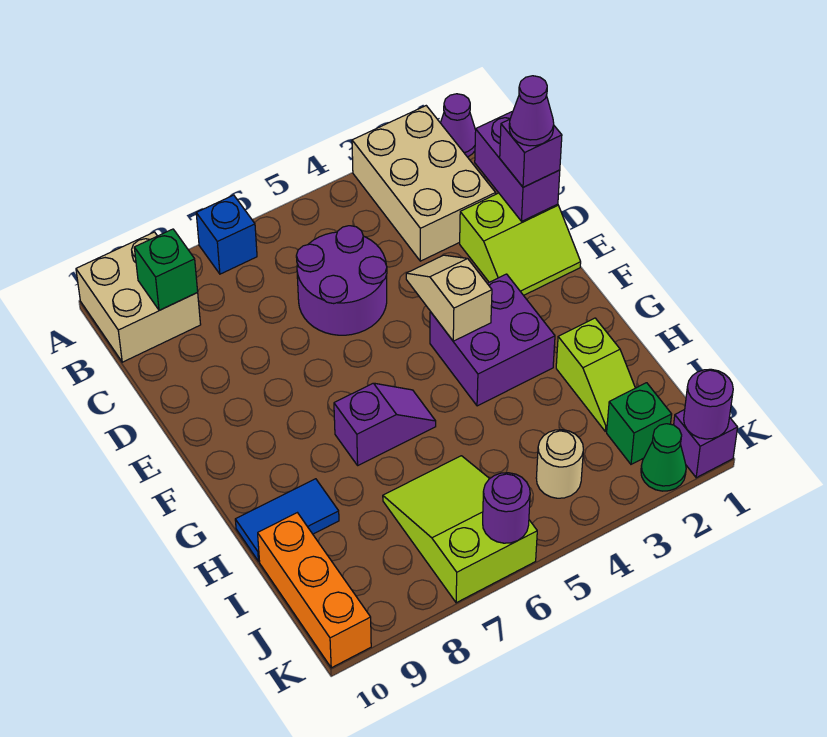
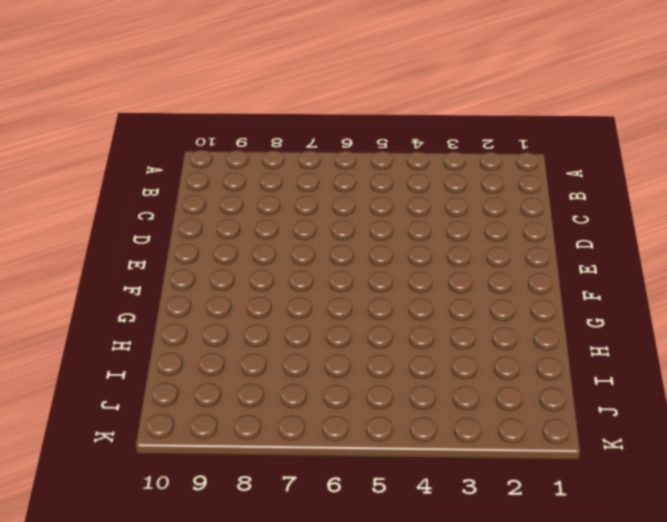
none -> purple cone A1 level 1
none -> tan brick A2:C3 level 1
none -> blue brick A7 level 1

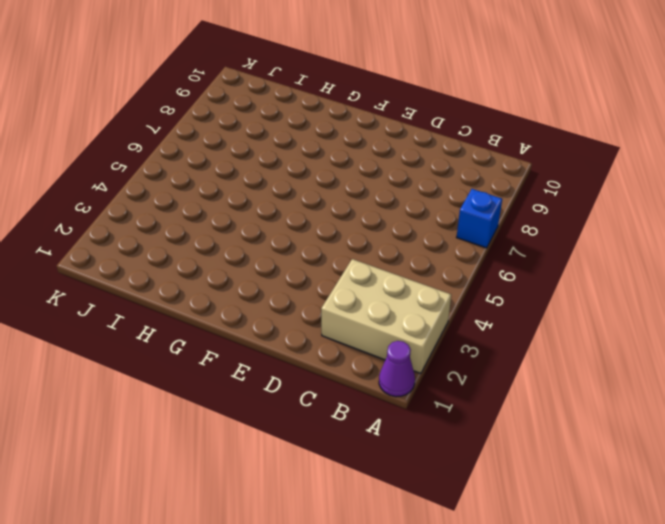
none -> tan brick A9:B10 level 1
none -> purple round brick C5:D6 level 1
none -> lime slope D1:E2 level 1 top D

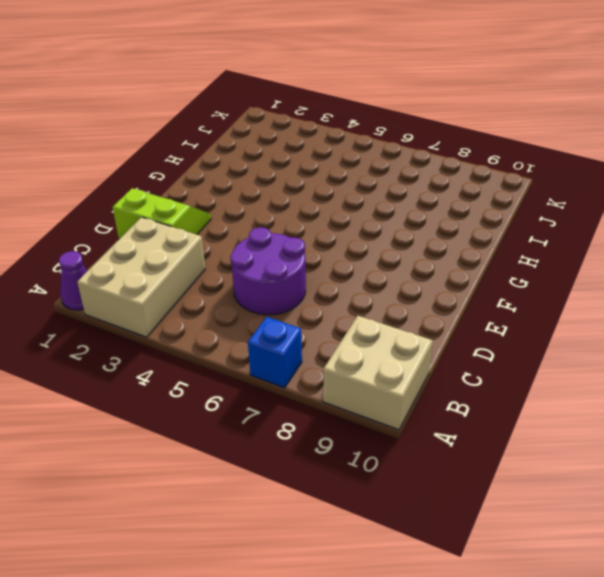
none -> purple brick F3:G4 level 1
none -> purple slope G6:G7 level 1 top 7
none -> lime slope H2:I2 level 1 top H

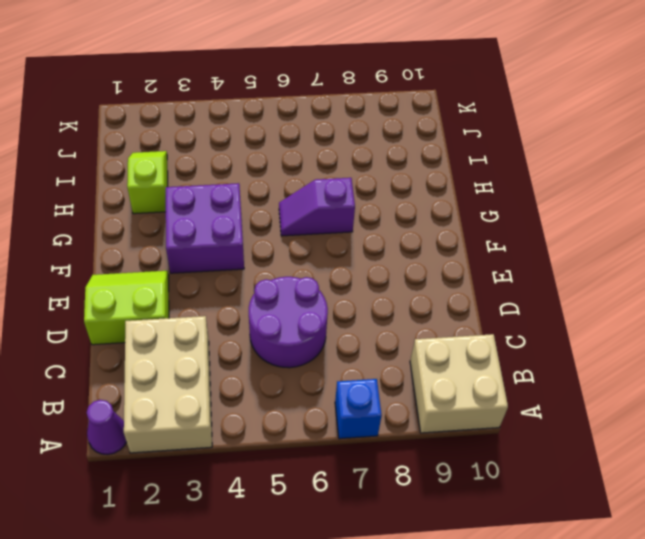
none -> blue tile H9:H10 level 1
none -> lime slope I6:K7 level 1 top K
none -> orange brick I10:K10 level 1

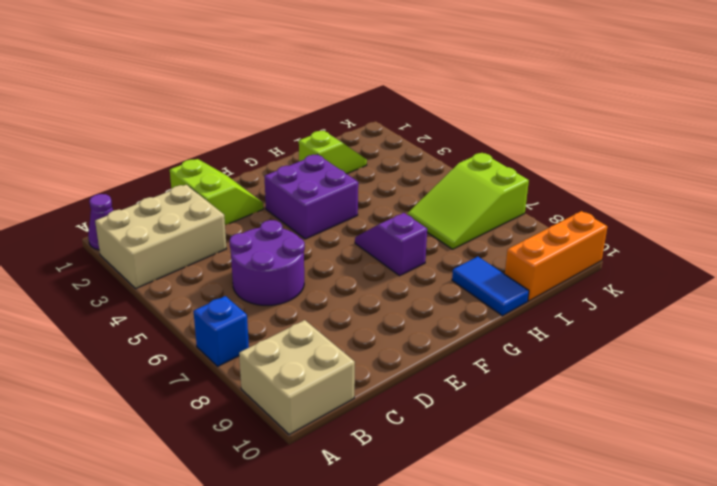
none -> green brick J2 level 1
none -> tan round brick J4 level 1
none -> purple brick K1 level 1

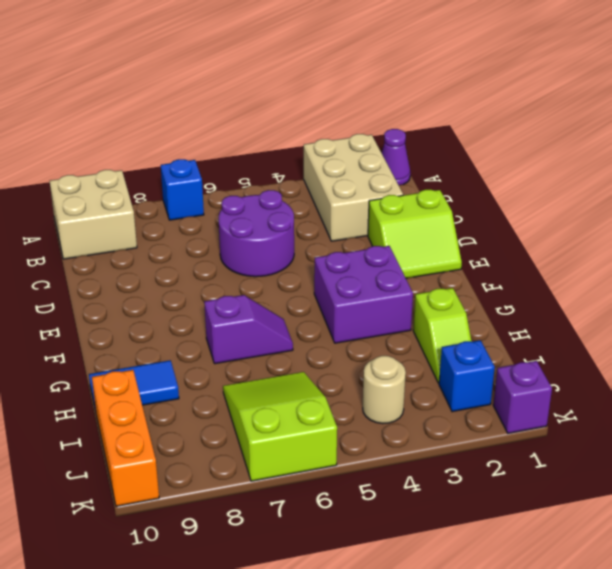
blue brick J2 level 1 -> green brick J2 level 1
none -> green cone K2 level 1
none -> green brick B9 level 2
none -> purple brick C1:D1 level 2

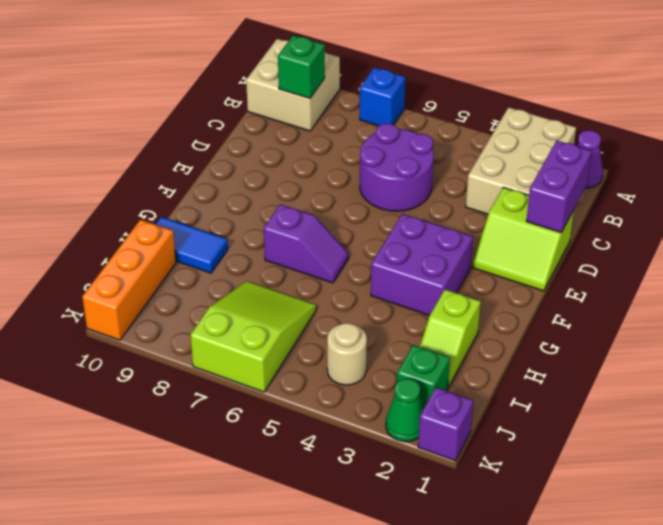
none -> tan slope E4:F4 level 2 top F
none -> purple round brick K1 level 2
none -> purple round brick K6 level 2

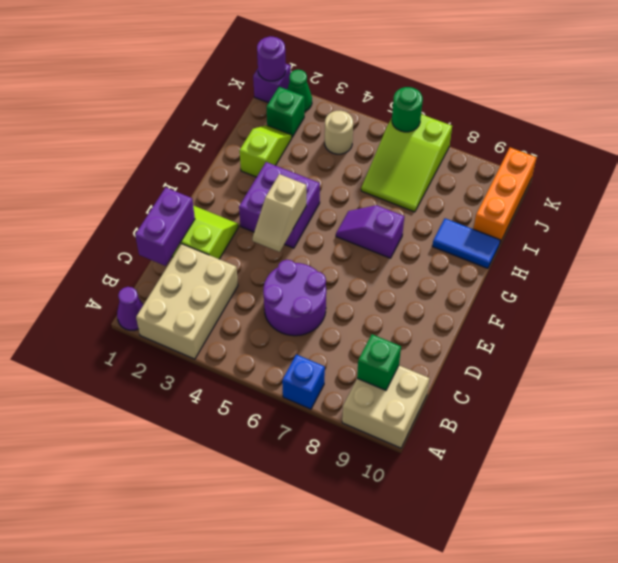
green round brick K6 level 2 -> purple round brick K6 level 2
none -> purple brick D1 level 3
none -> purple cone D1 level 4

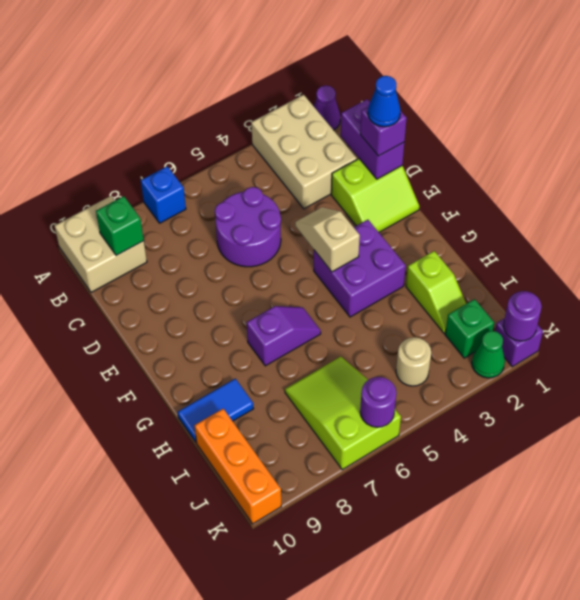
blue cone D1 level 4 -> purple cone D1 level 4

